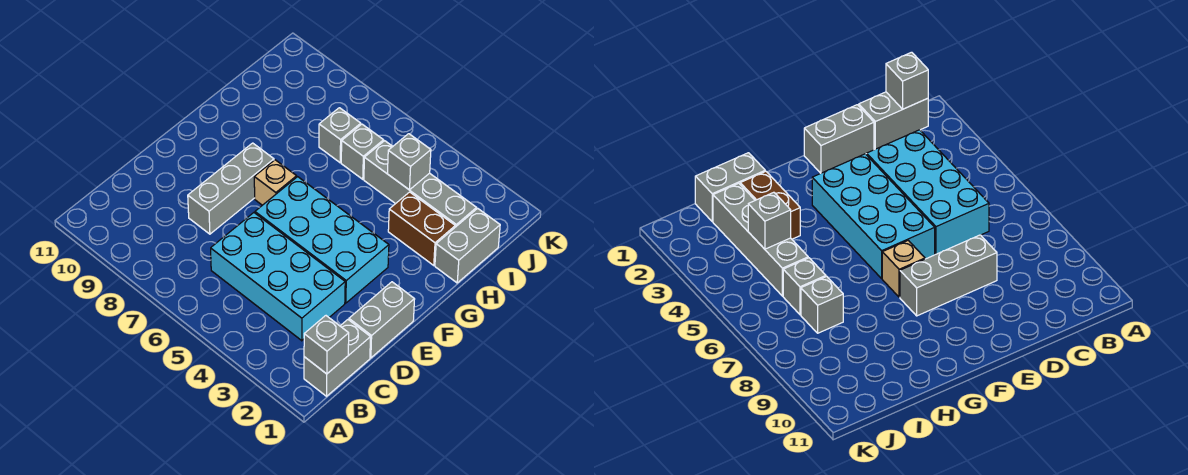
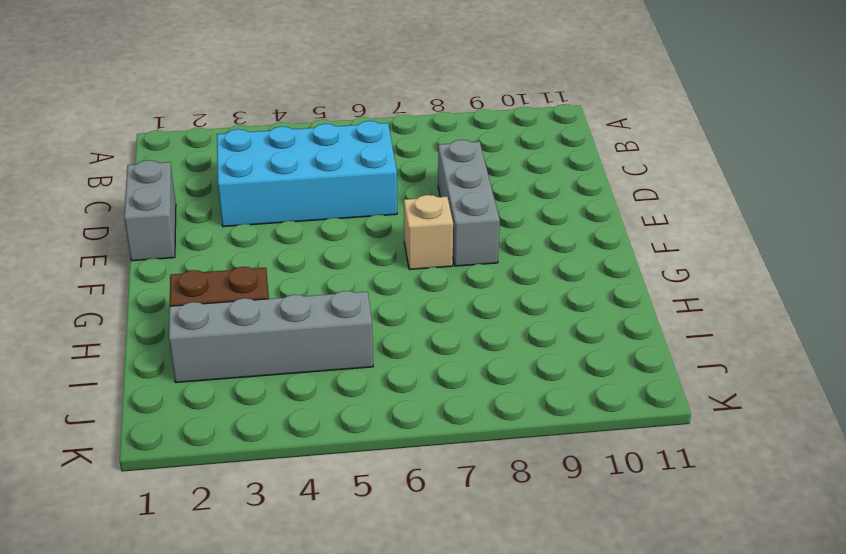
none -> grey brick B1:C1 level 1
none -> cyan brick E3:F6 level 1
none -> grey brick H1:I1 level 1

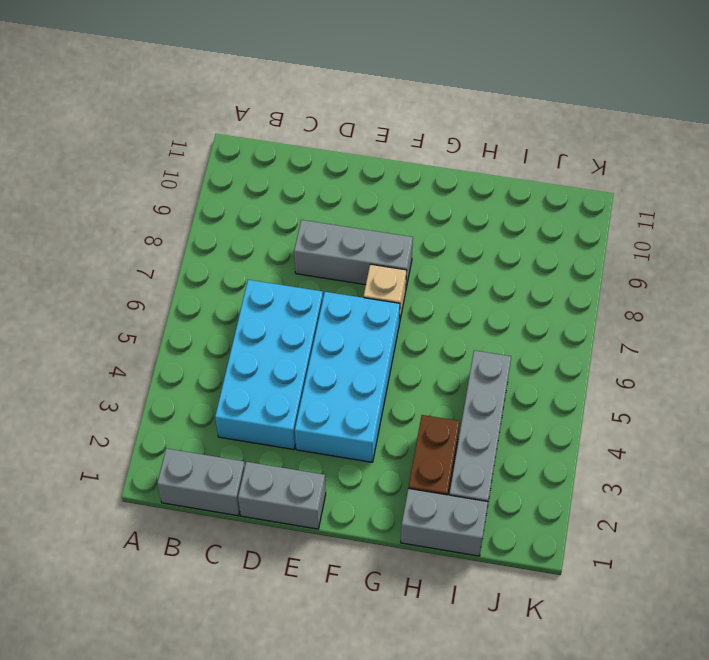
none -> grey brick I6 level 1
none -> grey brick I7 level 1
none -> grey brick B1 level 2

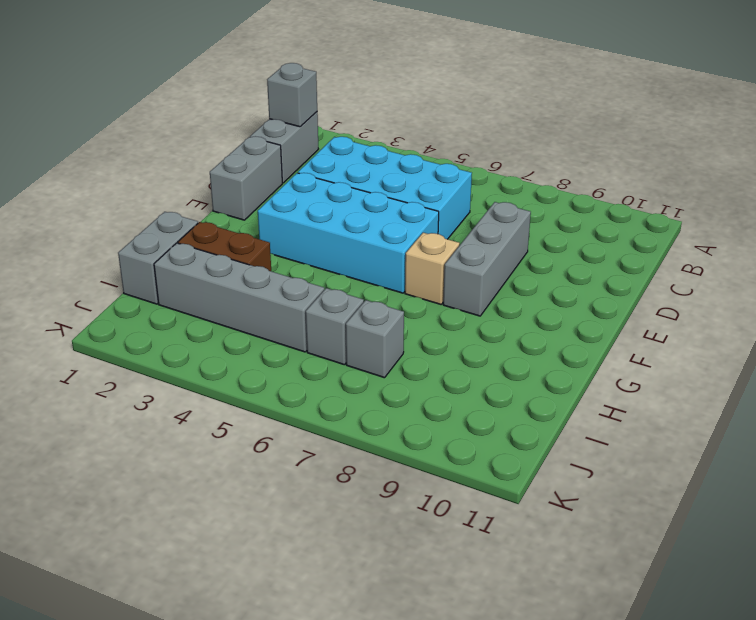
none -> grey brick I4 level 2

